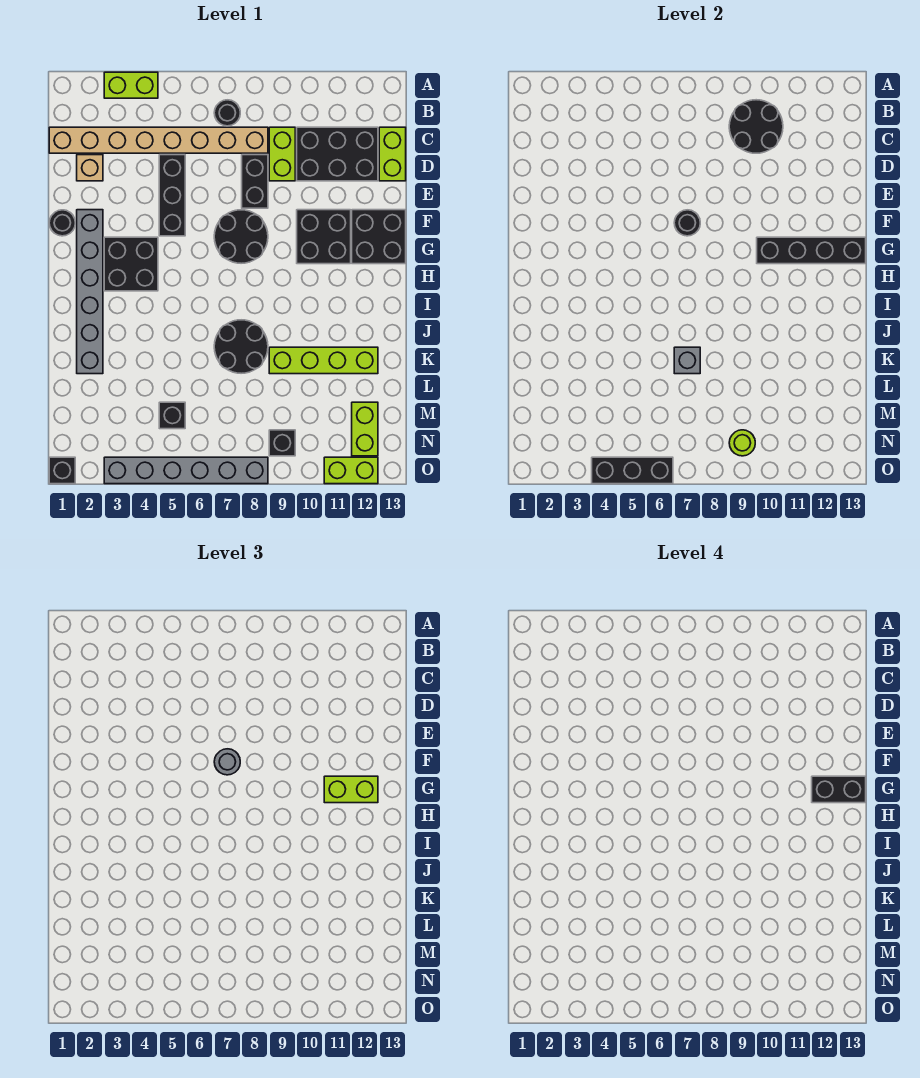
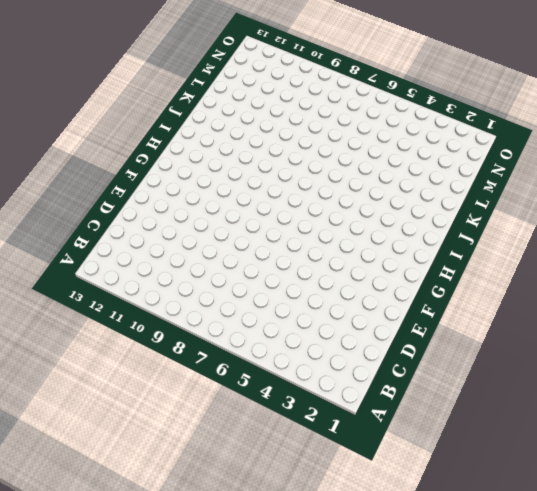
none -> lime brick A3:A4 level 1
none -> black round brick B7 level 1
none -> tan brick C1:C8 level 1
none -> lime brick C9:D9 level 1

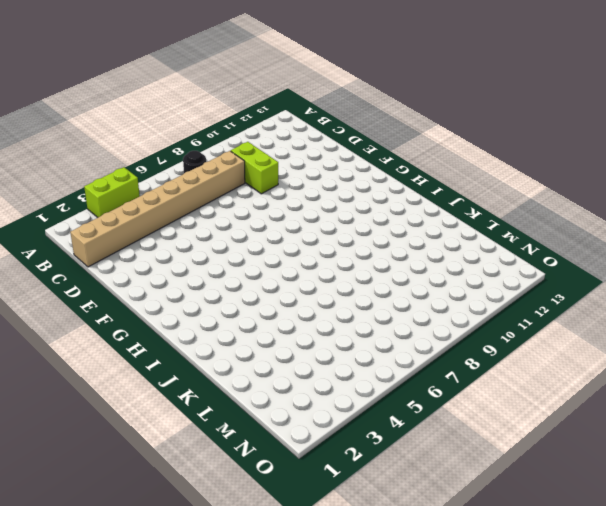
none -> black brick C10:D12 level 1
none -> lime brick C13:D13 level 1
none -> tan brick D2 level 1
none -> black brick D5:F5 level 1

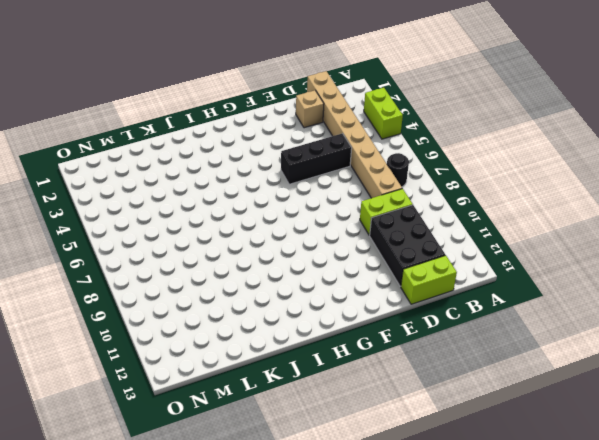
none -> black brick D8:E8 level 1
none -> black round brick F1 level 1
none -> grey brick F2:K2 level 1
none -> black round brick F7:G8 level 1

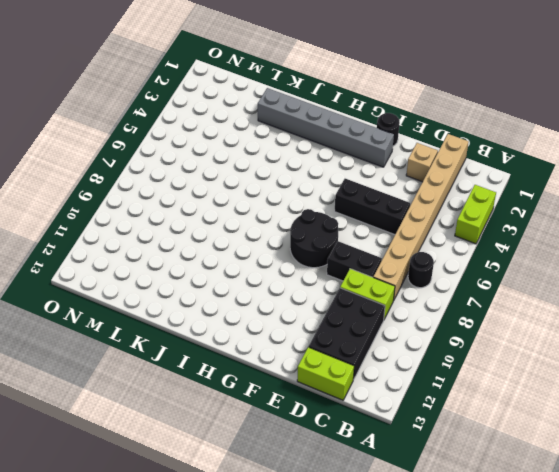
none -> black brick F10:G11 level 1
none -> black brick F12:G13 level 1
none -> black brick G3:H4 level 1
none -> black round brick J7:K8 level 1

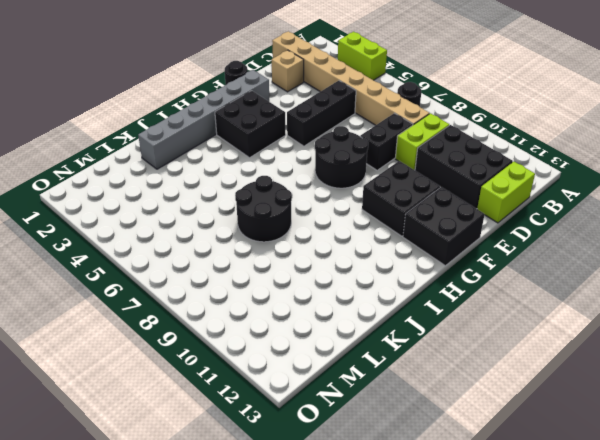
none -> lime brick K9:K12 level 1
none -> black brick M5 level 1
none -> lime brick M12:N12 level 1
none -> black brick N9 level 1

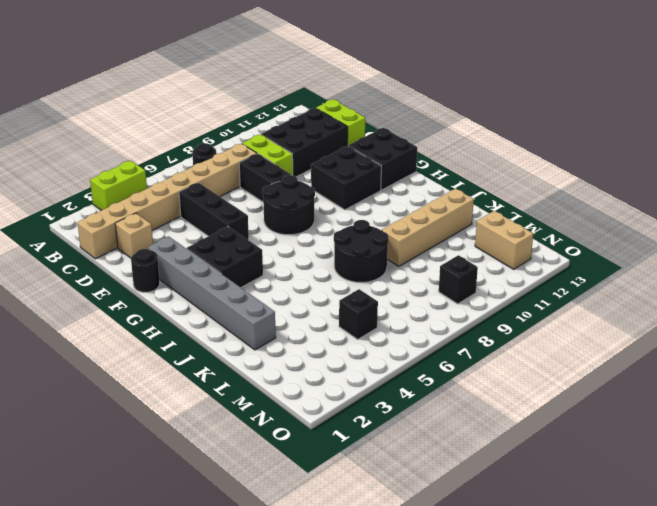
tan brick K9:K12 level 1 -> lime brick K9:K12 level 1
tan brick M12:N12 level 1 -> lime brick M12:N12 level 1
none -> black brick O1 level 1
none -> grey brick O3:O8 level 1
none -> lime brick O11:O12 level 1
none -> black round brick B9:C10 level 2

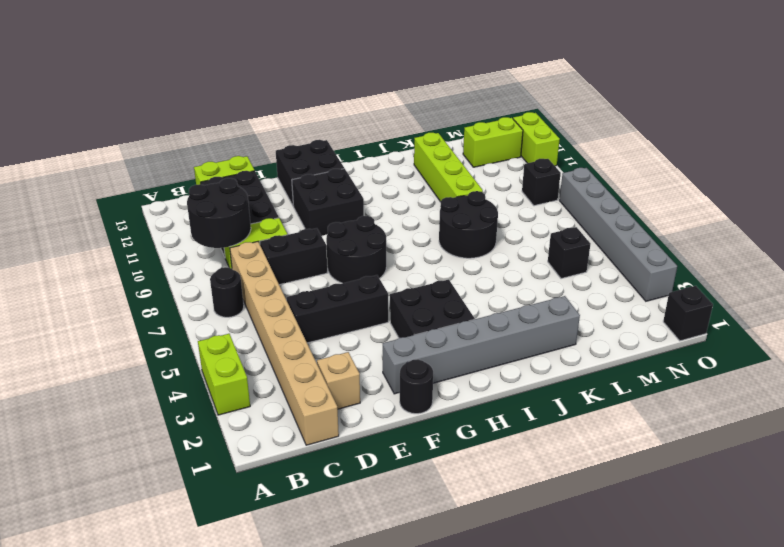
none -> black round brick F7 level 2
none -> black brick G10:G13 level 2
none -> grey brick K7 level 2
none -> lime round brick N9 level 2

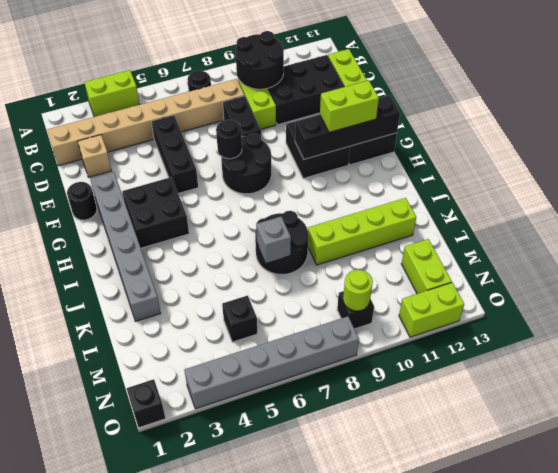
none -> black brick O4:O6 level 2
none -> grey round brick F7 level 3
none -> black brick G12:G13 level 4

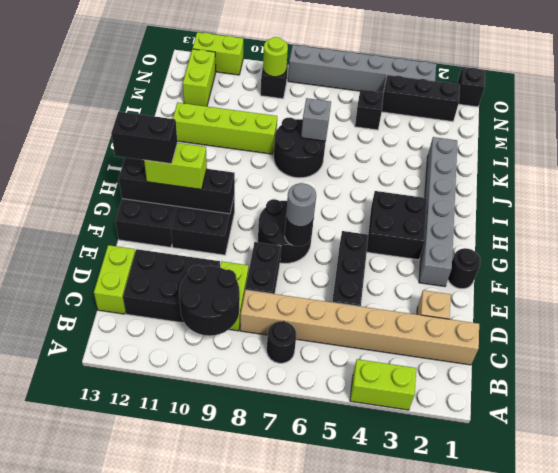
black brick N2:N4 level 1 -> black brick O4:O6 level 2

